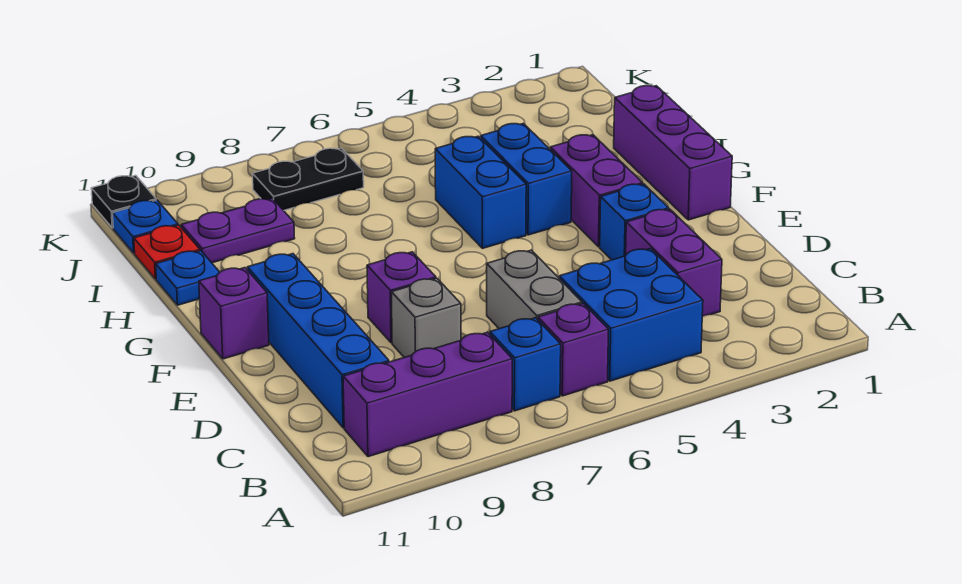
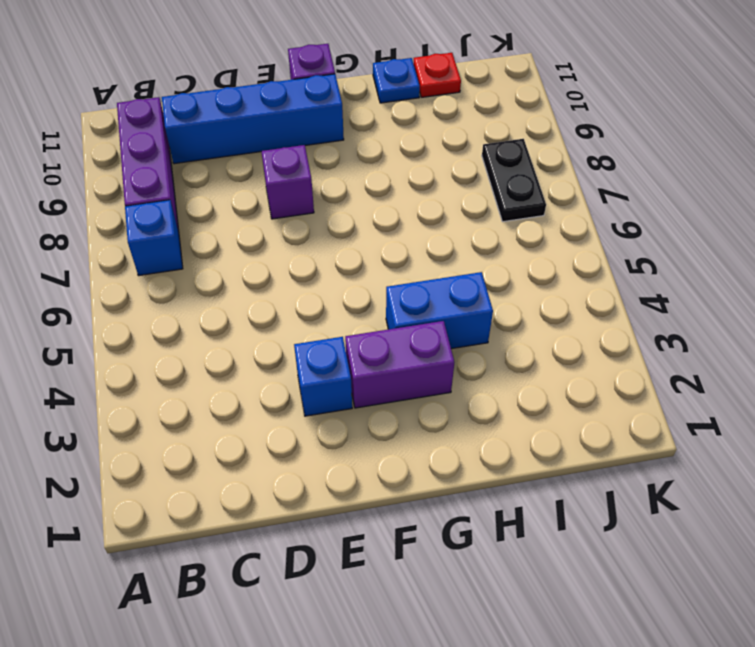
none -> blue brick B4:C5 level 1
none -> purple brick B6 level 1
none -> purple brick C3:D3 level 1

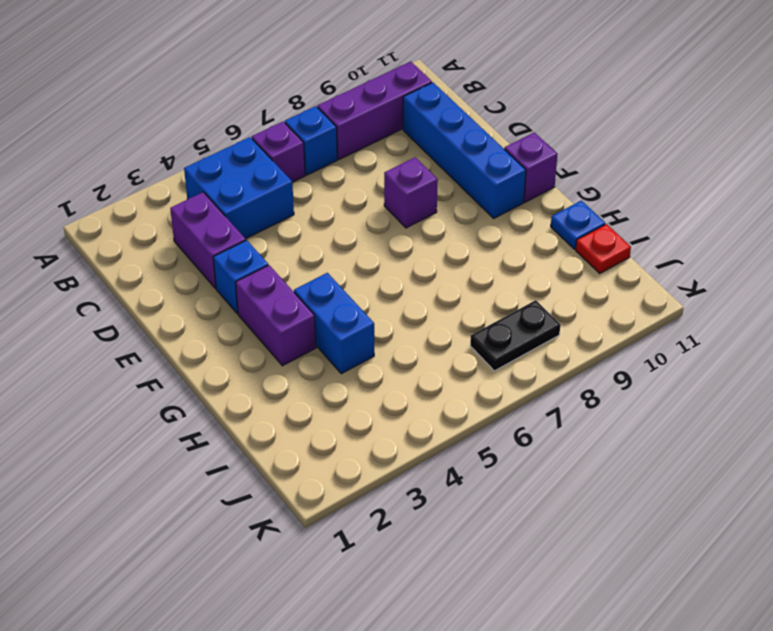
none -> grey brick C6:D6 level 1
none -> grey brick D8 level 1
none -> purple brick F1:H1 level 1

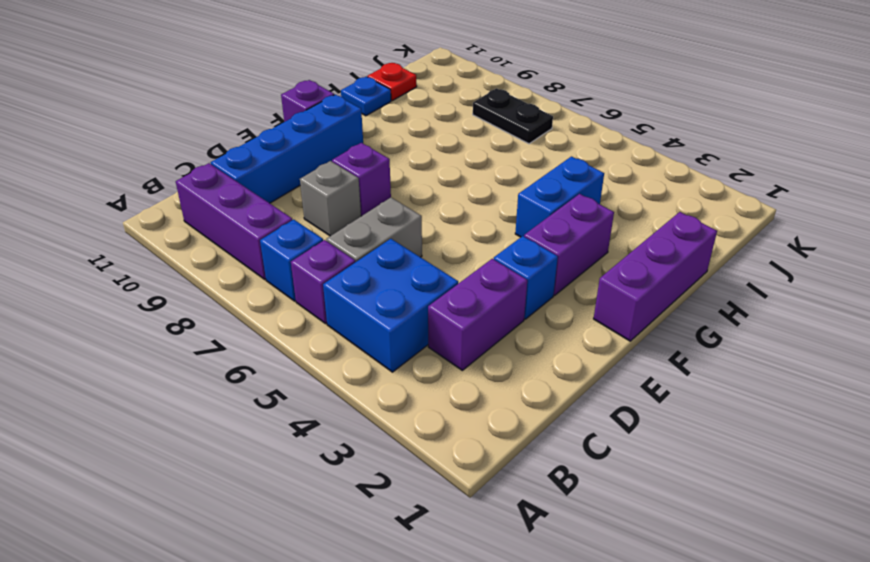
none -> blue brick G5:H5 level 1
none -> purple plate I9:I10 level 1
none -> blue plate J11 level 1

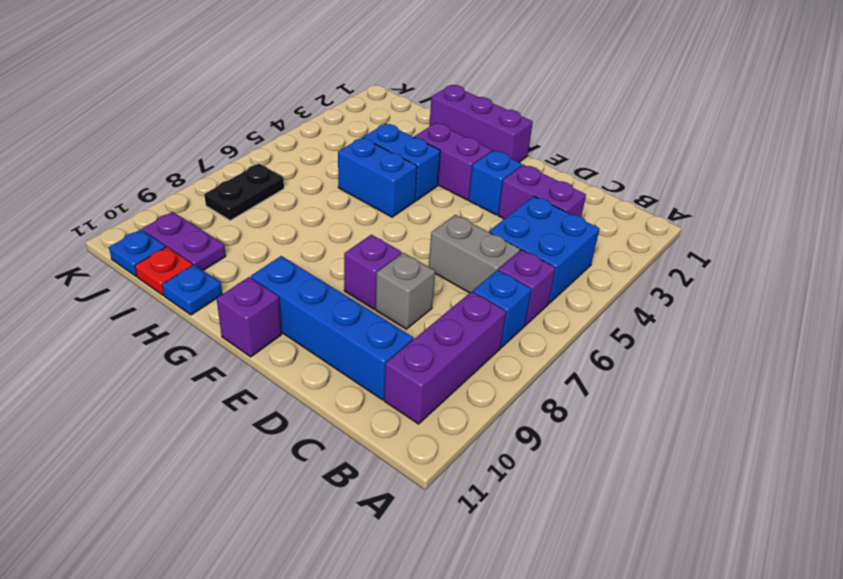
purple plate I10:J10 level 1 -> purple plate I9:I10 level 1
none -> black plate K11 level 1

